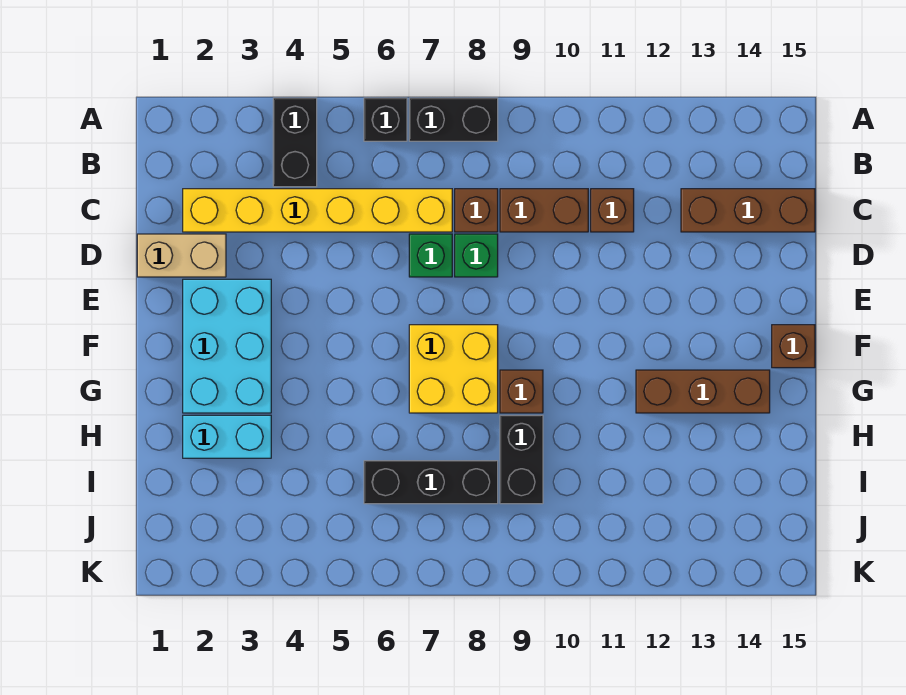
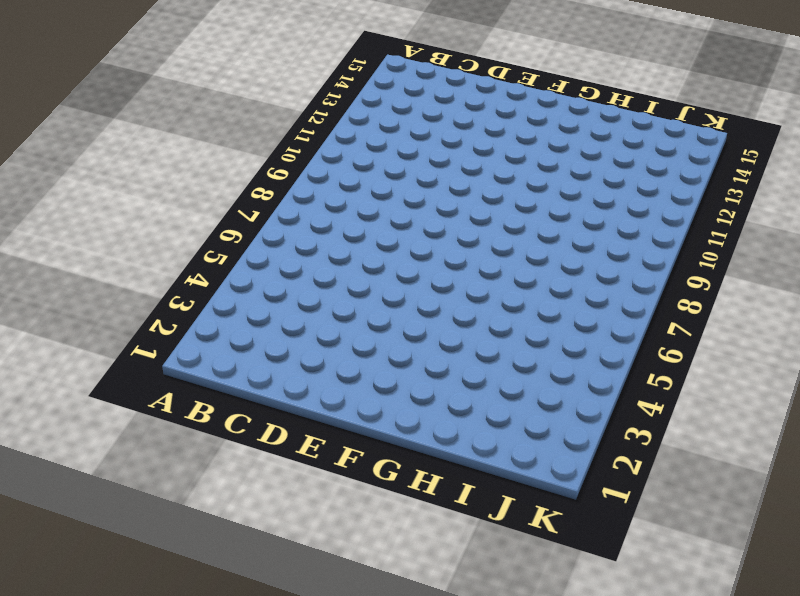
none -> black brick A4:B4 level 1
none -> black brick A6 level 1
none -> black brick A7:A8 level 1

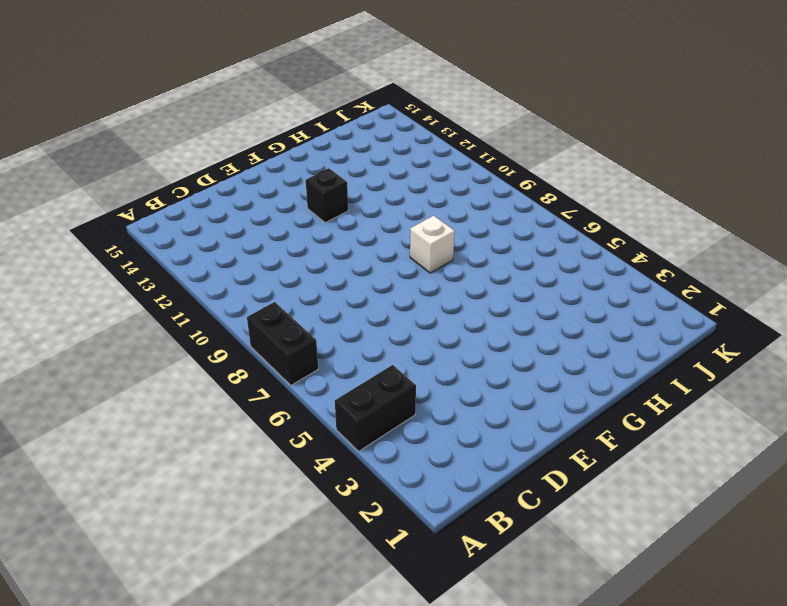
black brick F12 level 1 -> black brick A6 level 1
white brick G8 level 1 -> yellow brick F7:G8 level 1
none -> yellow brick C2:C7 level 1
none -> brown brick C8 level 1
none -> brown brick C9:C10 level 1

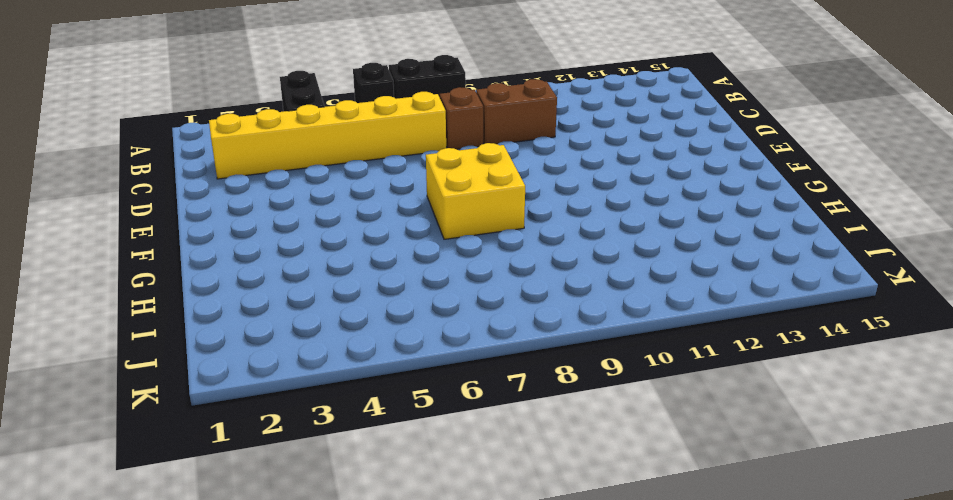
none -> brown brick C11 level 1
none -> brown brick C13:C15 level 1
none -> tan brick D1:D2 level 1

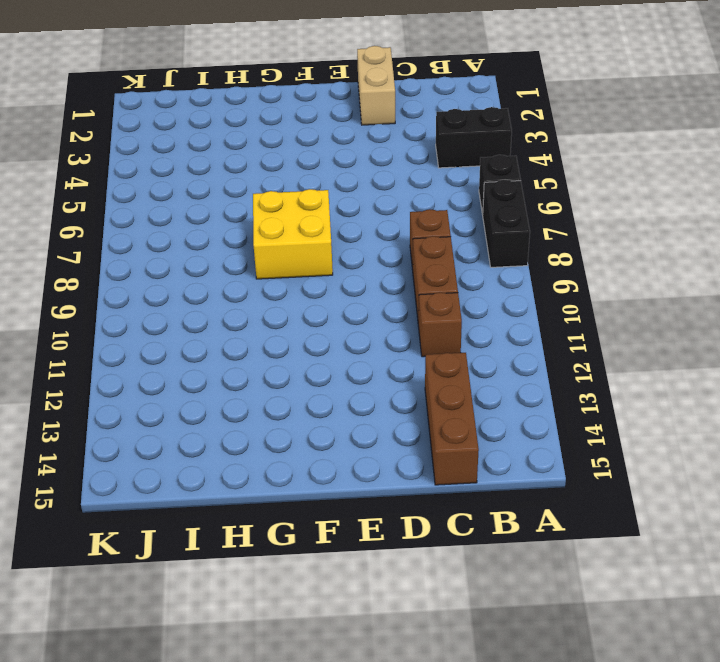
none -> yellow brick C2:C7 level 1
none -> green brick D7 level 1
none -> green brick D8 level 1

